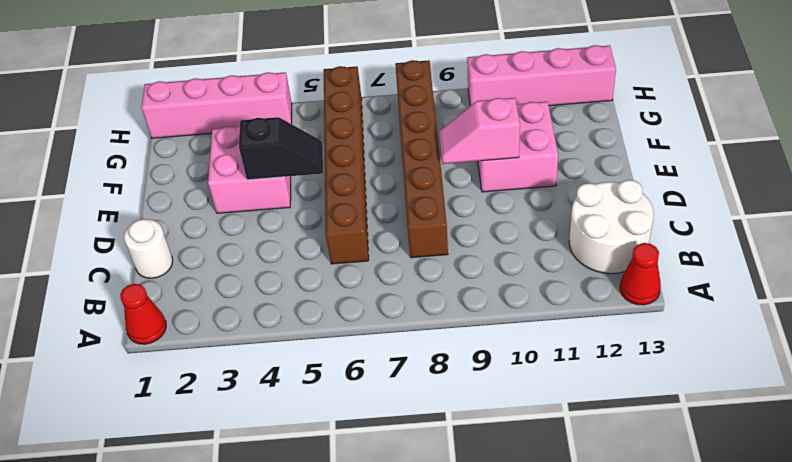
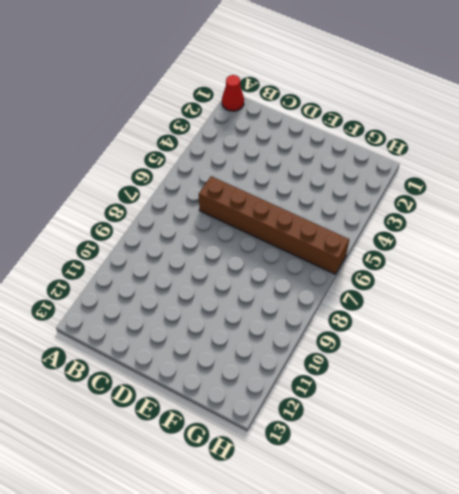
none -> red cone A13 level 1
none -> white round brick B12:C13 level 1
none -> white round brick C1 level 1

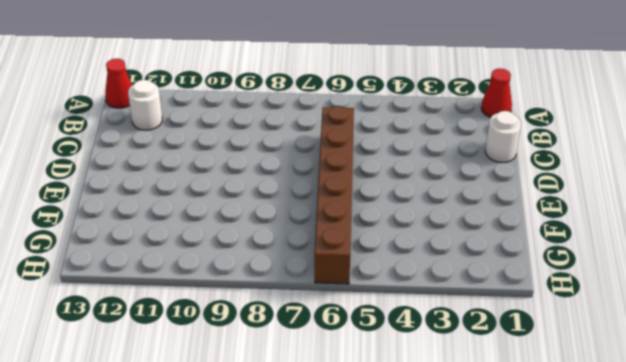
white round brick B12 level 1 -> white round brick B12:C13 level 1
none -> brown brick C8:H8 level 1
none -> pink brick E3:F4 level 1
none -> pink brick E10:F11 level 1

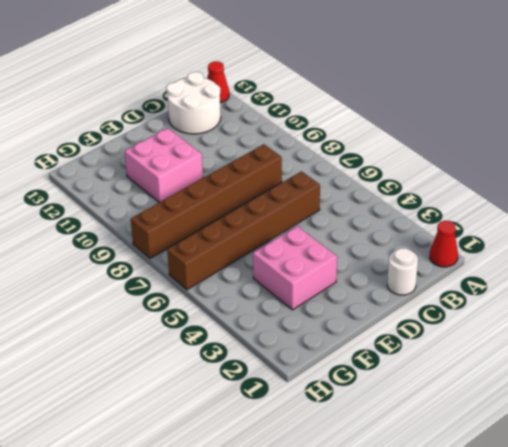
none -> pink brick H1:H4 level 1
none -> pink brick H10:H13 level 1
none -> black slope E4:E5 level 2 top 4

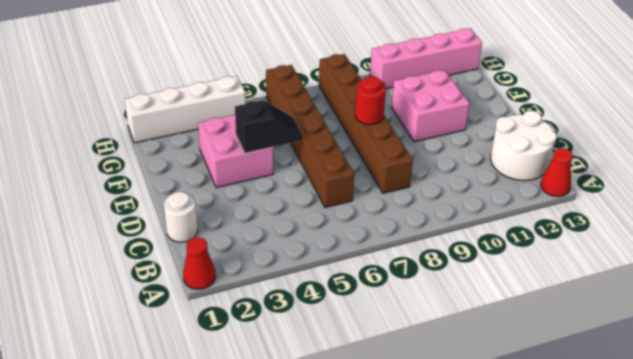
red round brick E8 level 2 -> none
white brick H1:H4 level 1 -> pink brick H1:H4 level 1
none -> pink slope E9:E10 level 2 top 10

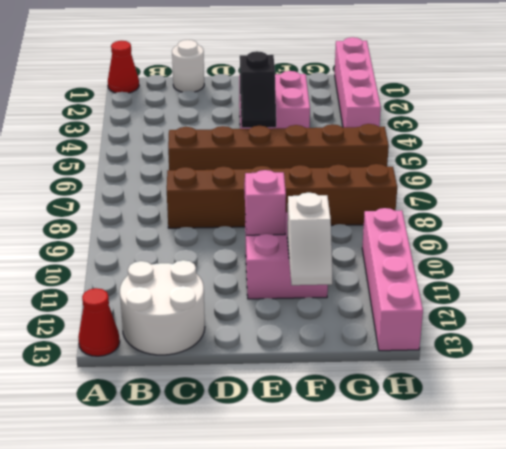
white slope F11:F12 level 2 top 11 -> none

